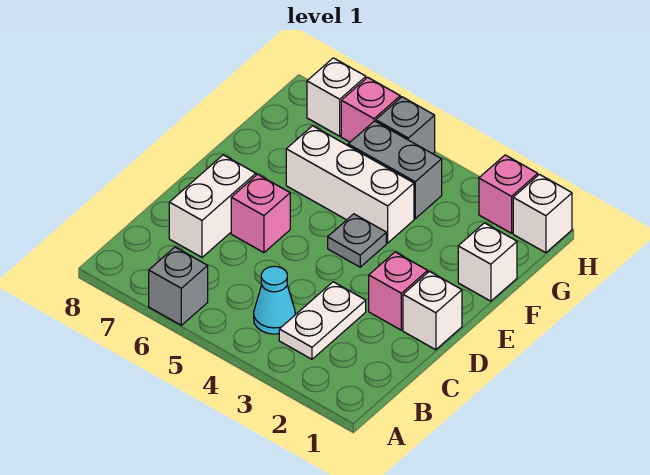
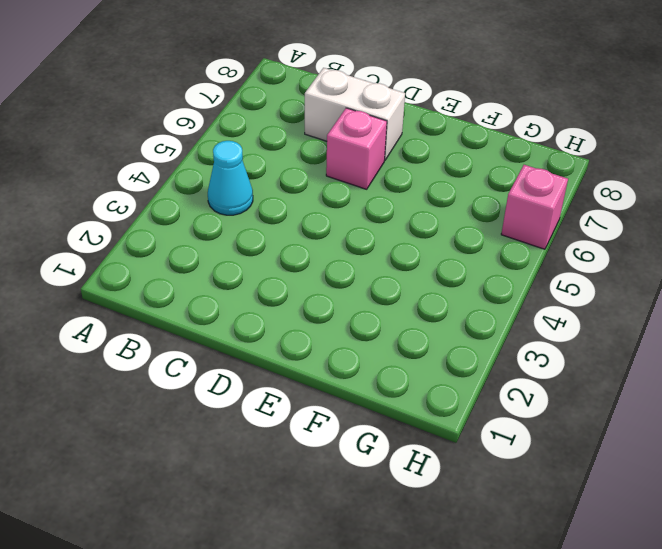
none -> grey brick A6 level 1
none -> white plate B3:C3 level 1
none -> white brick D1 level 1

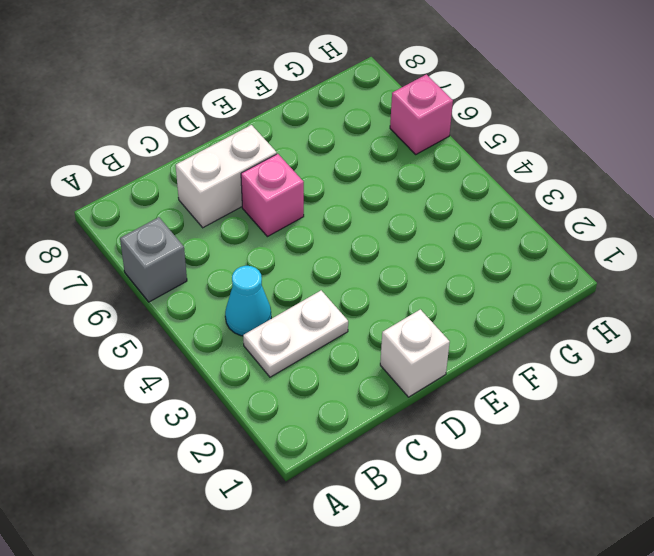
none -> pink brick D2 level 1
none -> grey plate E4 level 1
none -> white brick F1 level 1

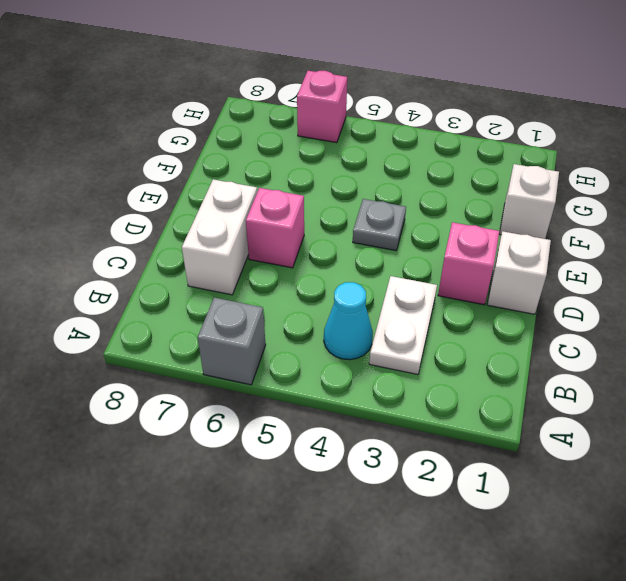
none -> white brick F4:F6 level 1
none -> grey brick G4:G5 level 1
none -> white brick H1 level 1

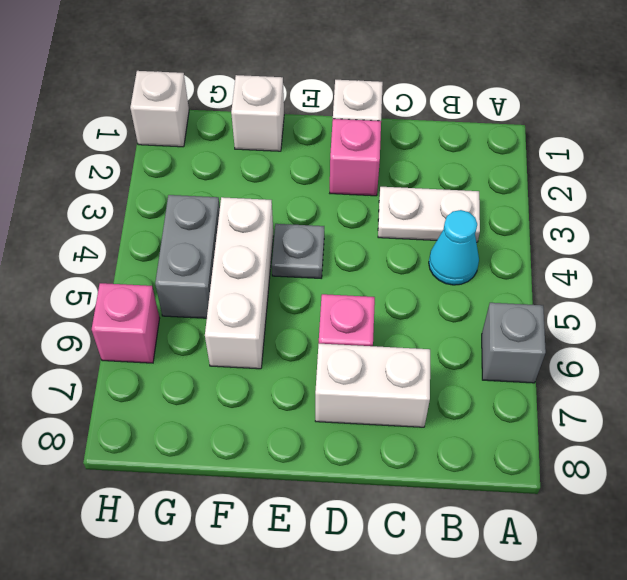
none -> pink brick H2 level 1
none -> grey brick H5 level 1
none -> white brick H7 level 1

